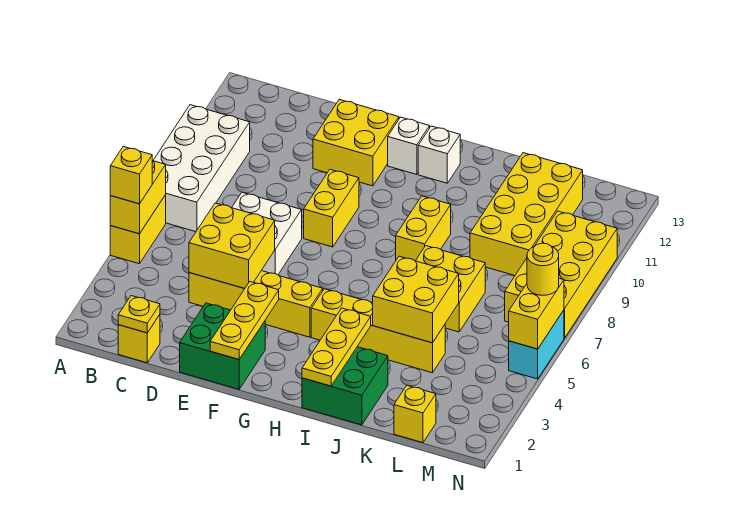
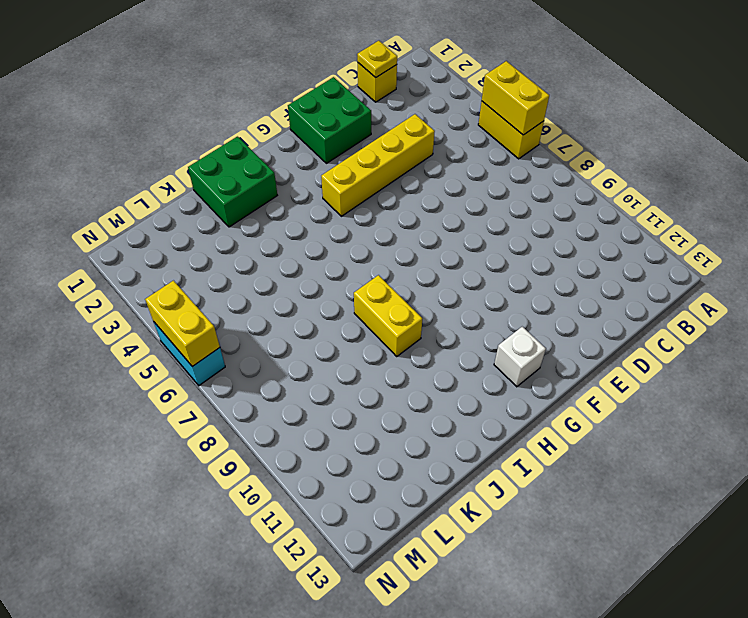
none -> white brick A7:B10 level 1
none -> white brick D6:E7 level 1
none -> yellow brick E11:F12 level 1

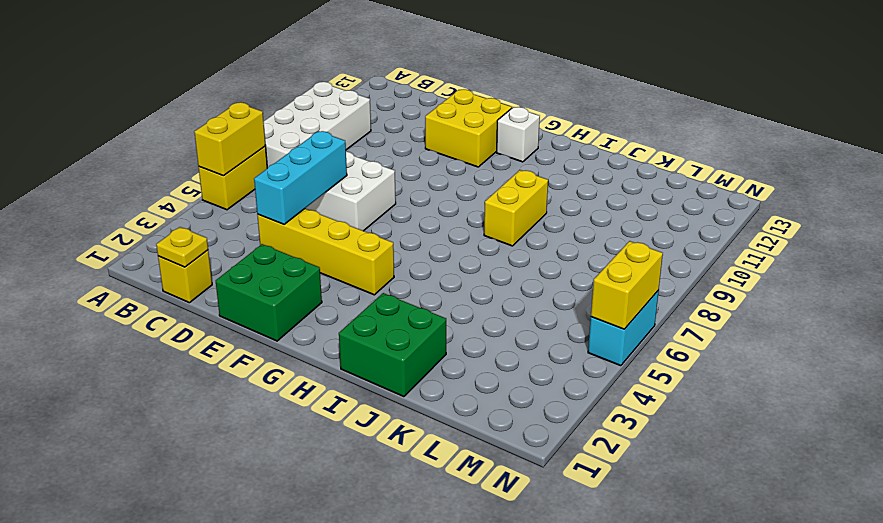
cyan brick D4:D6 level 2 -> yellow brick D4:E5 level 2
none -> yellow brick F8:F9 level 1
none -> yellow brick H4:K4 level 1
none -> white brick H12 level 1

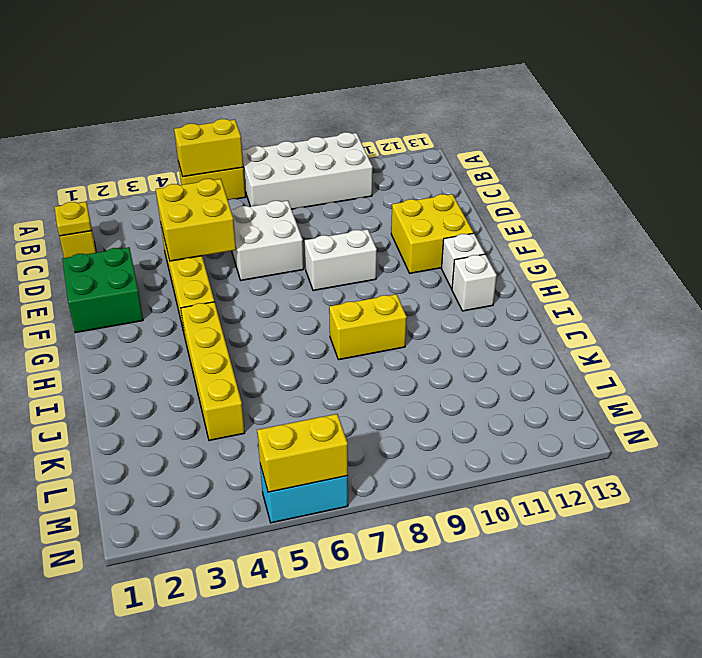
white brick F8:F9 level 1 -> yellow brick F8:F9 level 1
none -> green brick I1:J2 level 1
none -> yellow brick J6:K7 level 1
none -> yellow brick K9:L12 level 1

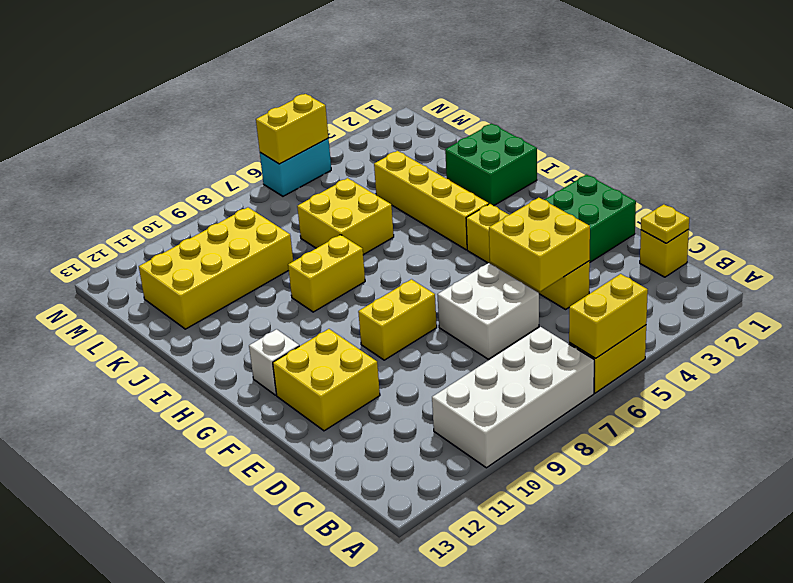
none -> white brick H12 level 1
none -> yellow brick L1 level 1
none -> yellow brick M7:N10 level 1

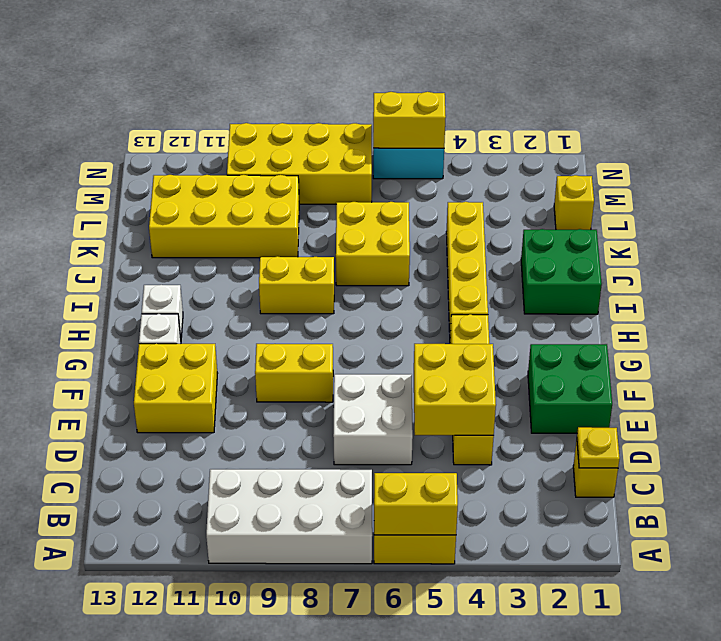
none -> yellow plate F1:F3 level 2
none -> yellow plate I1:I3 level 2
none -> yellow brick J4:K5 level 2

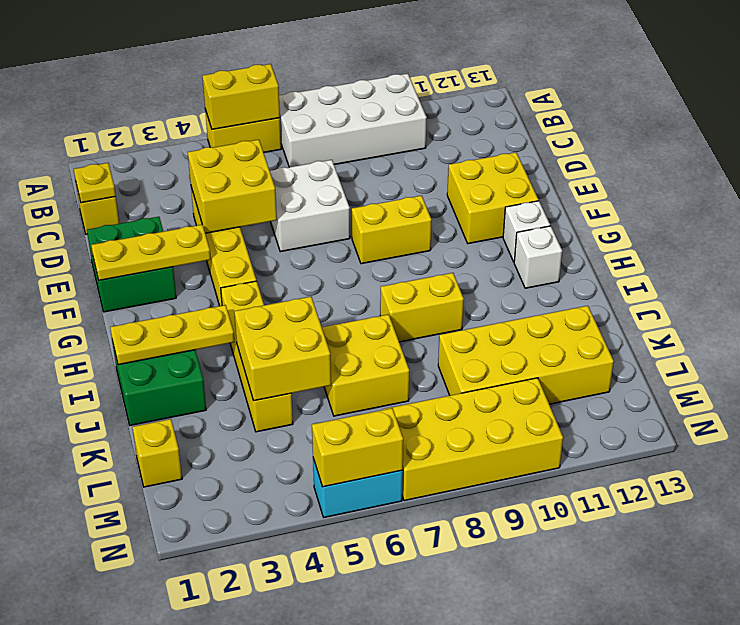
none -> yellow brick A5 level 3
none -> yellow round brick N6 level 3

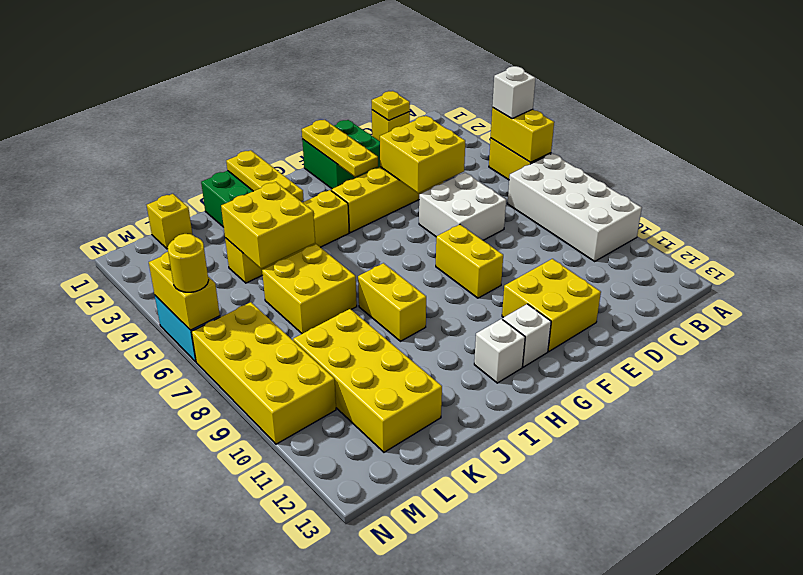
white brick A5 level 3 -> yellow brick A5 level 3

